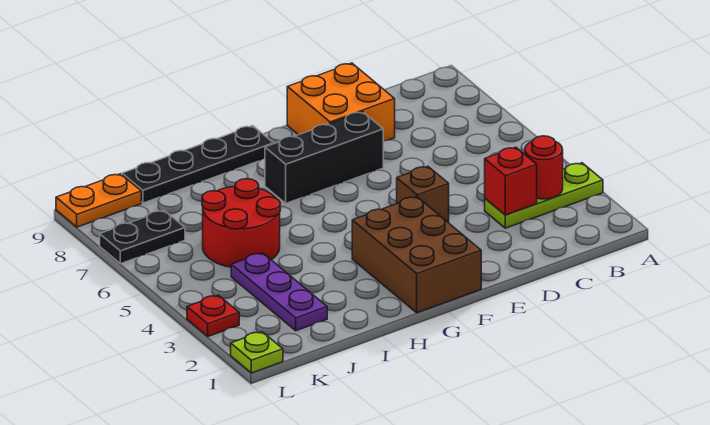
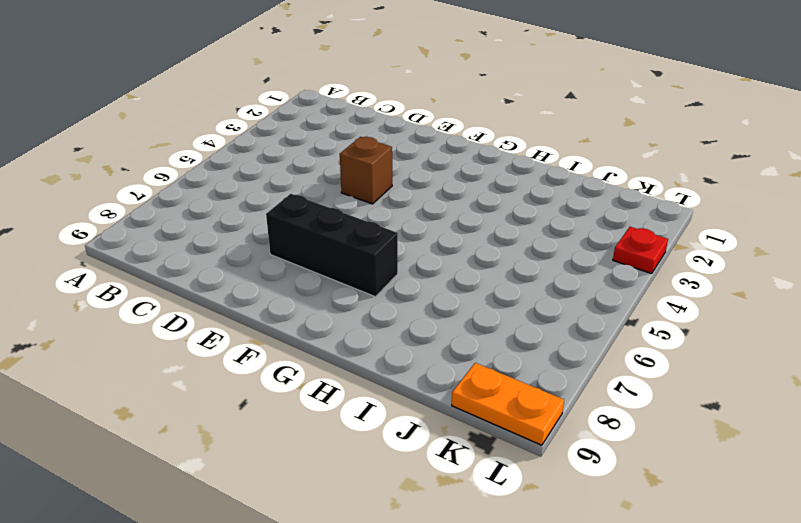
none -> lime plate A3:C3 level 1
none -> orange brick D8:E9 level 1
none -> brown brick F1:G3 level 1

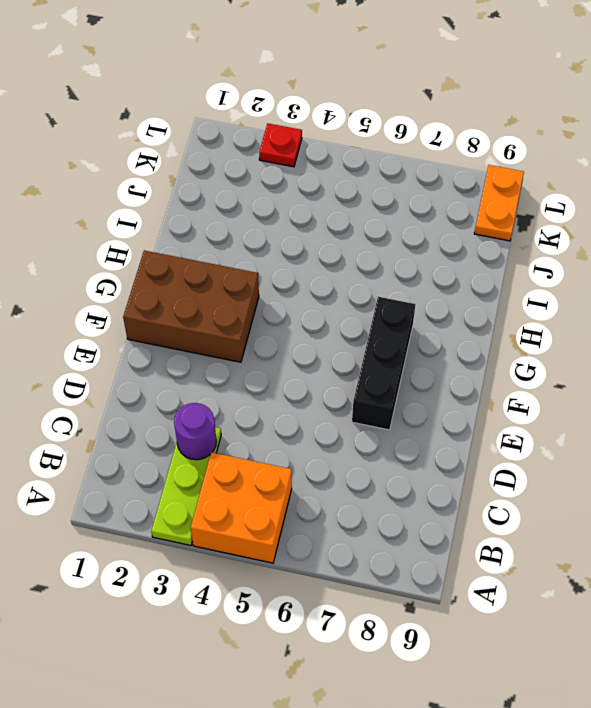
orange brick A4:B5 level 1 -> orange brick D8:E9 level 1
purple round brick C3 level 2 -> red brick C3 level 2
none -> brown brick E4 level 1
none -> black plate G9:J9 level 1
none -> red round brick I5:J6 level 1

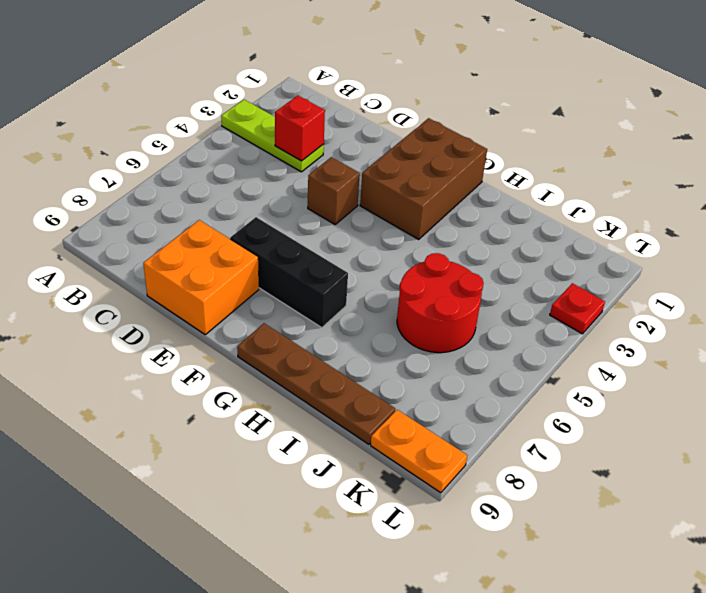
brown plate G9:J9 level 1 -> black plate G9:J9 level 1
none -> purple plate J2:J4 level 1
none -> black plate K7:L7 level 1
none -> lime plate L1 level 1

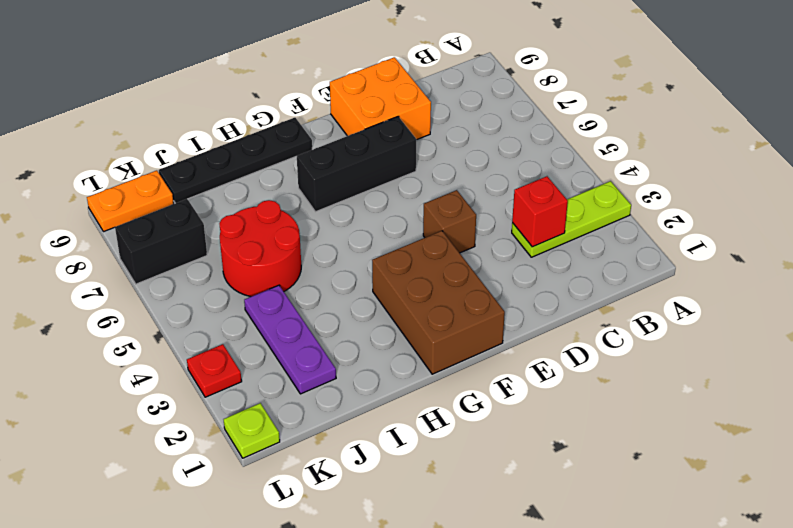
black brick K7:L7 level 1 -> black plate K7:L7 level 1
none -> red round brick B3 level 2

